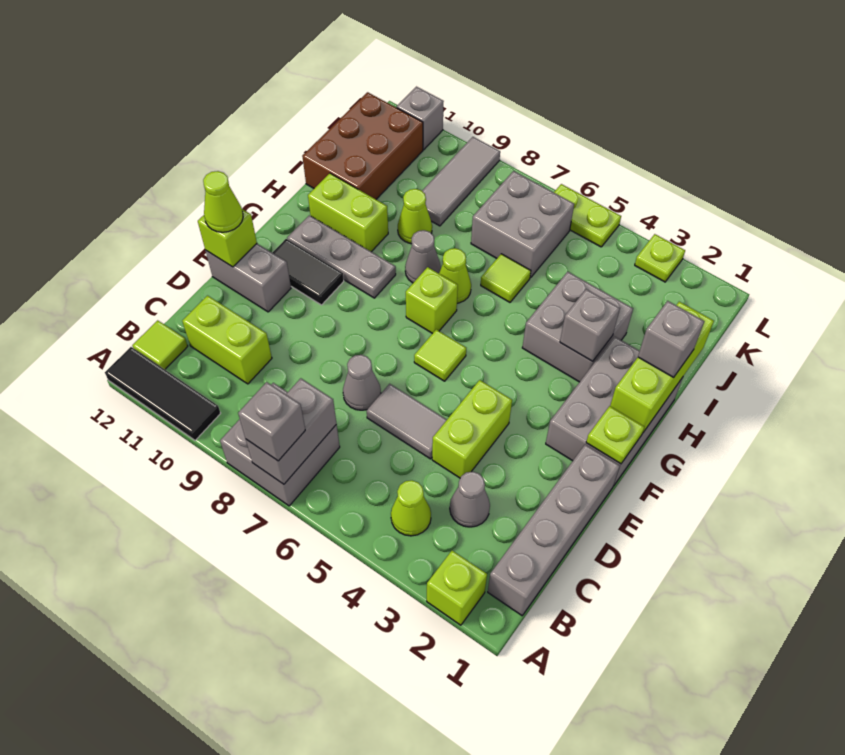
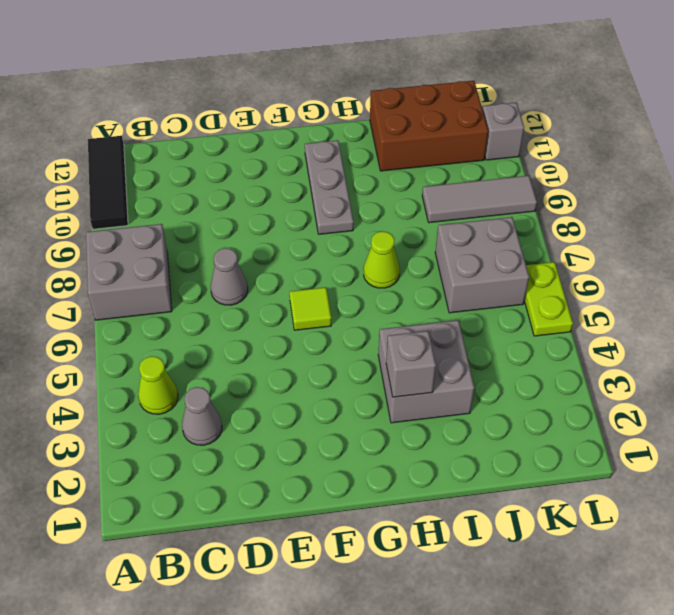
none -> lime brick A2 level 1
none -> grey brick B1:E1 level 1
none -> lime tile B12 level 1
none -> lime brick C10:C11 level 1

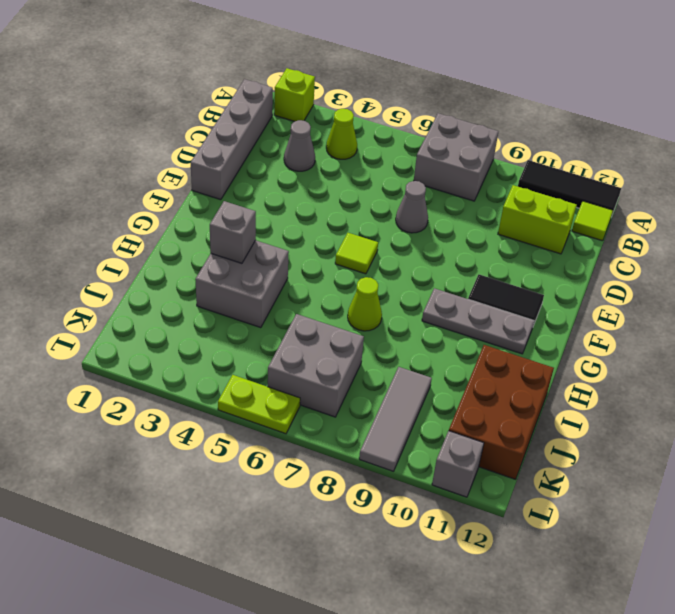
none -> lime brick D4:E4 level 1
none -> grey tile D5:D6 level 1
none -> grey brick E11:E12 level 1
none -> grey brick F1:H2 level 1

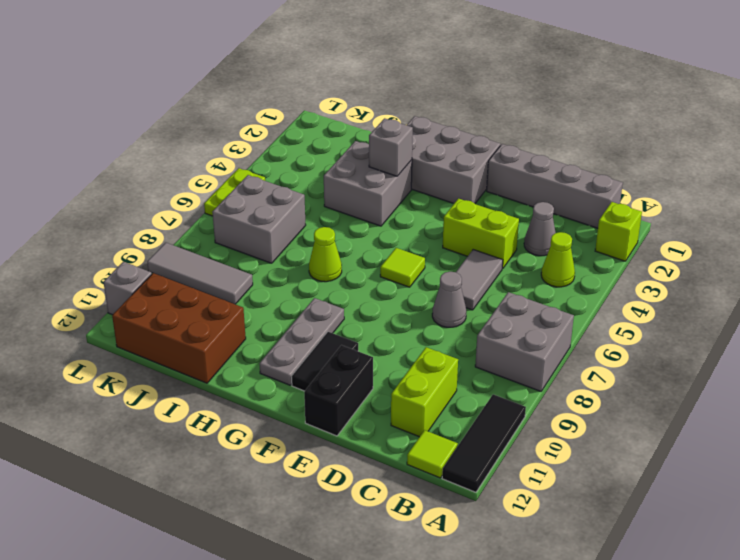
black brick E11:E12 level 1 -> grey brick E11:E12 level 1
none -> lime brick G7 level 1
none -> grey cone H8 level 1
none -> lime brick H10:H11 level 1
none -> lime tile I6 level 1

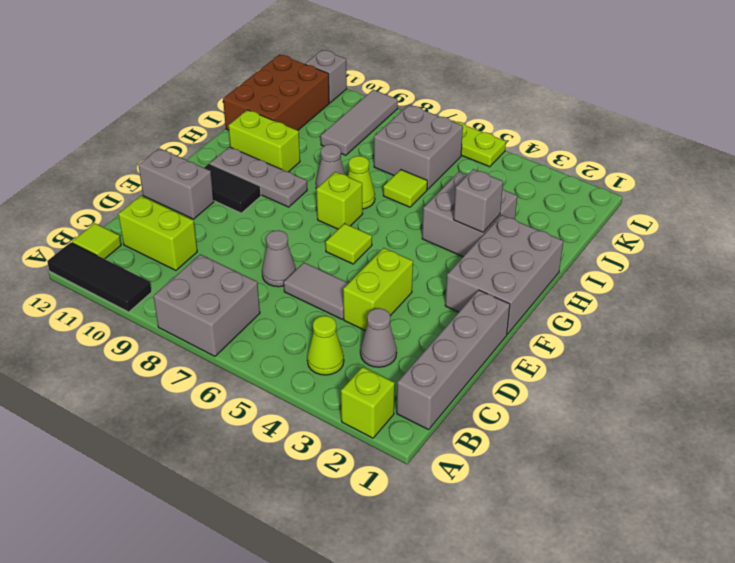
none -> lime cone I9 level 1
none -> lime plate L3 level 1
none -> grey brick A7:B7 level 2
none -> lime brick E12 level 2

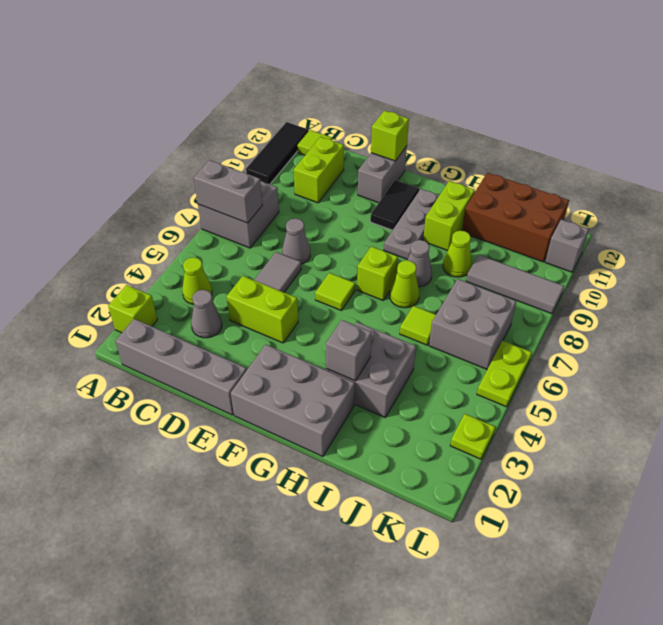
none -> lime plate F1 level 2
none -> lime brick G1:I1 level 2
none -> grey brick A7 level 3
none -> lime cone E12 level 3

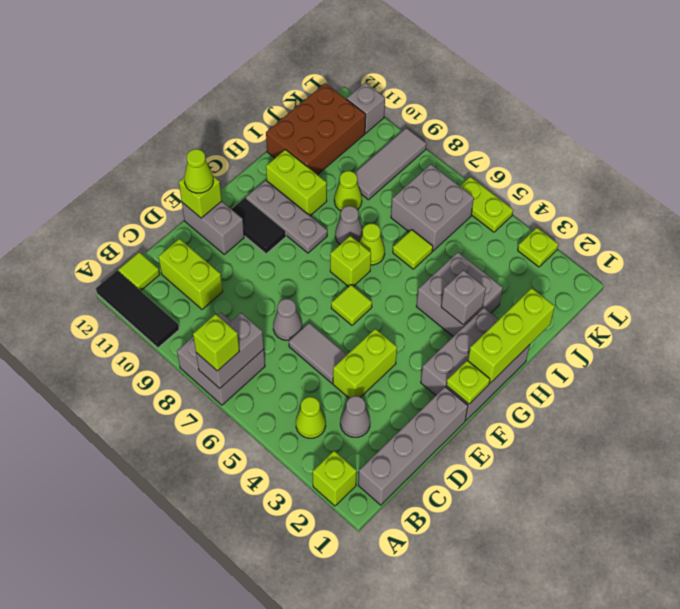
lime brick A7 level 3 -> grey brick A7 level 3
none -> grey brick H1 level 3

